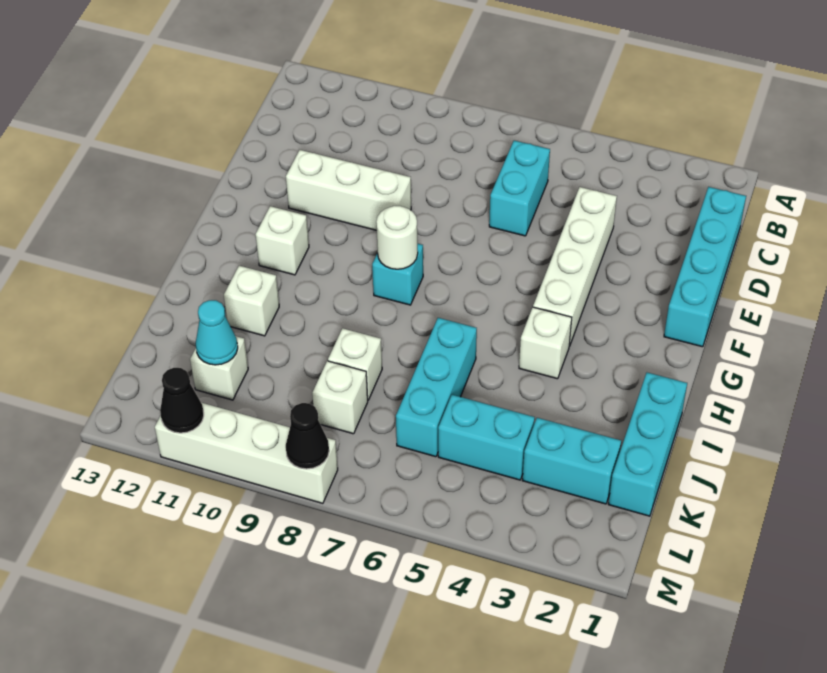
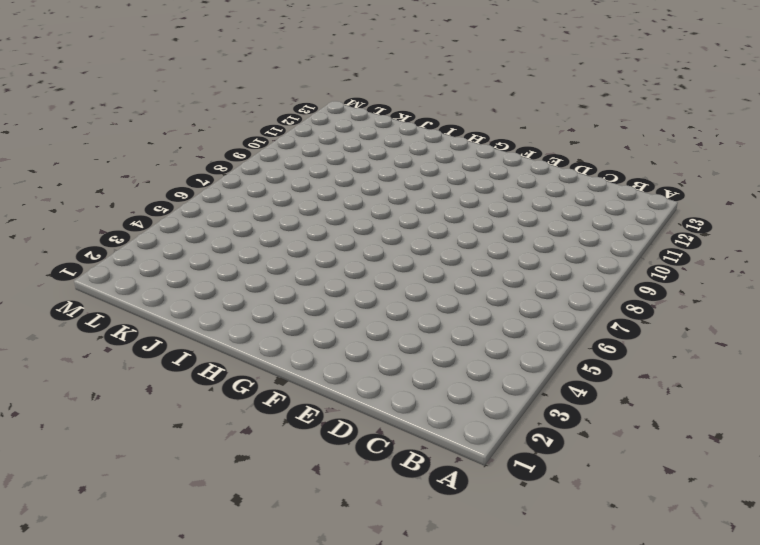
none -> cyan brick C1:F1 level 1
none -> cyan brick C6:D6 level 1
none -> white brick D4:G4 level 1

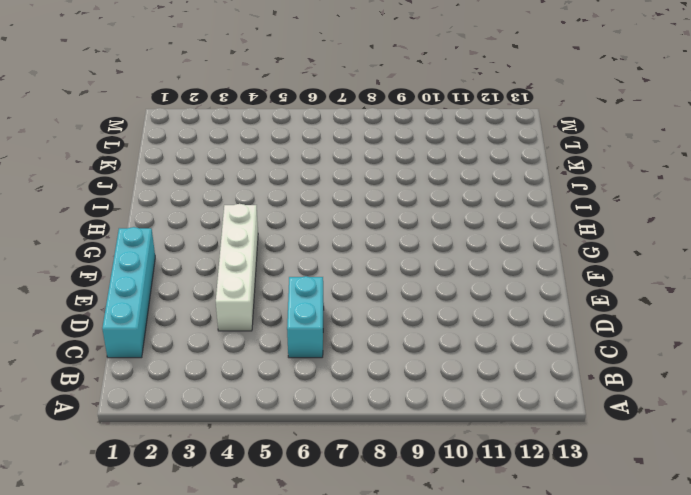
none -> white brick E9:E11 level 1
none -> cyan brick G8 level 1
none -> white brick G11 level 1

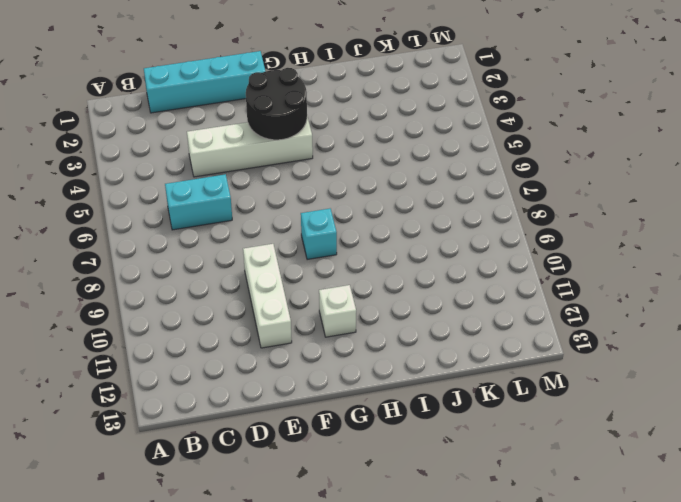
black round brick F3:G4 level 2 -> none
none -> white brick H4 level 1
none -> cyan brick I1:K1 level 1
none -> cyan brick I6:K6 level 1

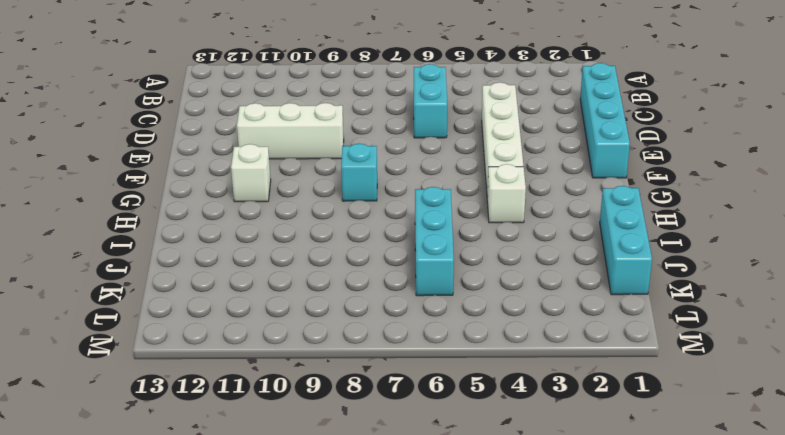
none -> white brick I11 level 1
none -> white brick J8 level 1
none -> cyan brick K2:K3 level 1

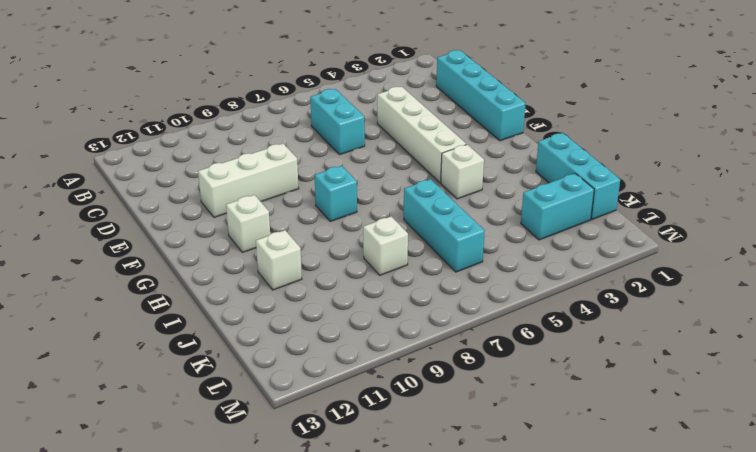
none -> cyan brick K4:K5 level 1
none -> white brick K8 level 1
none -> white brick K11 level 1

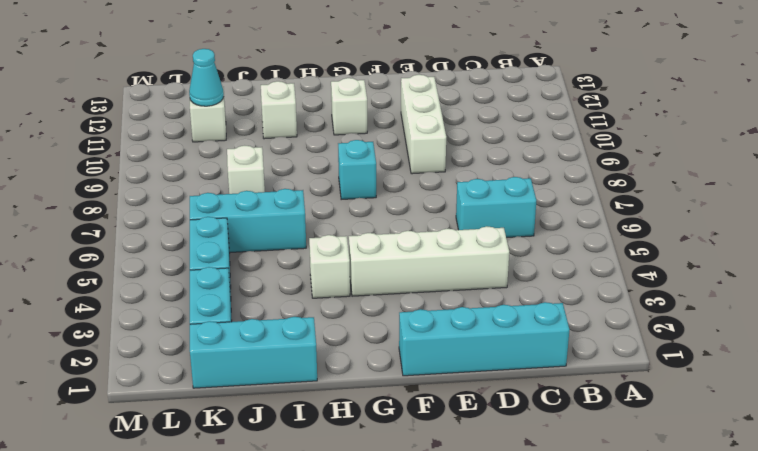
none -> white brick K8 level 1
none -> white brick M8:M11 level 1
none -> white round brick G8 level 2

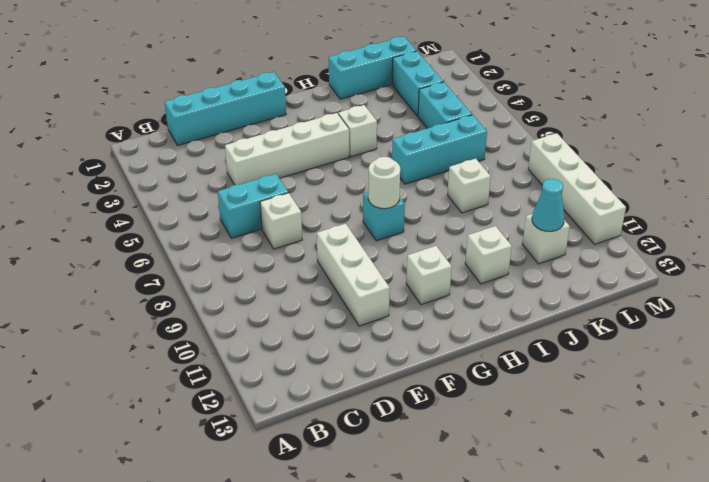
white brick D7 level 1 -> white brick K8 level 1
none -> black cone M8 level 2
none -> black cone M11 level 2

